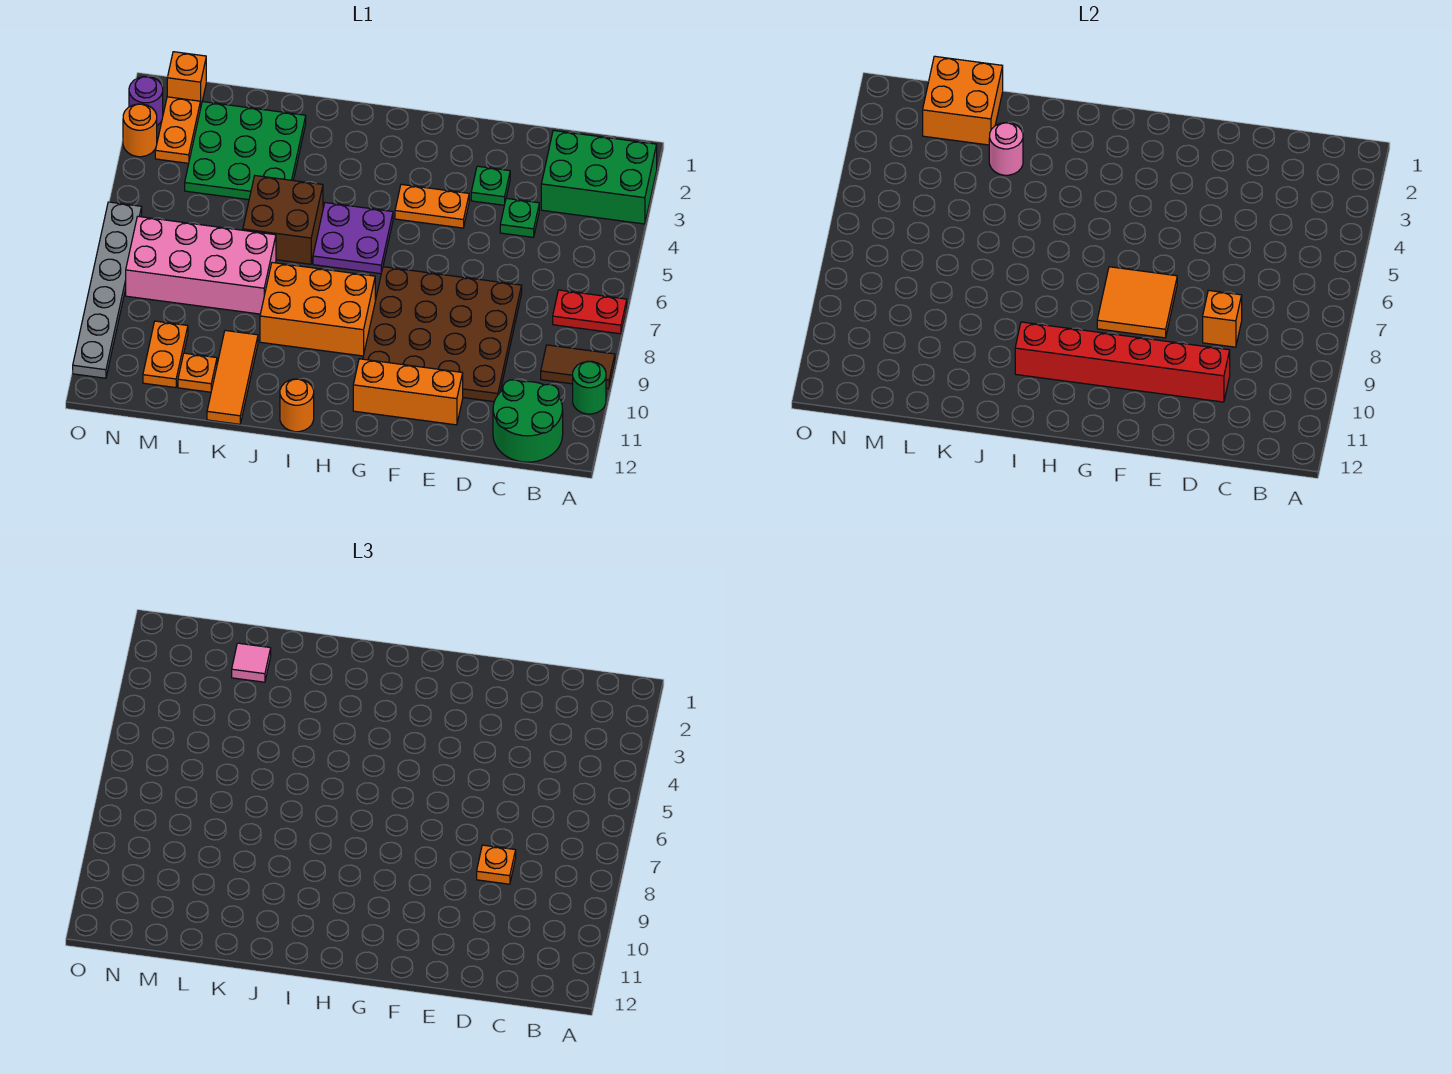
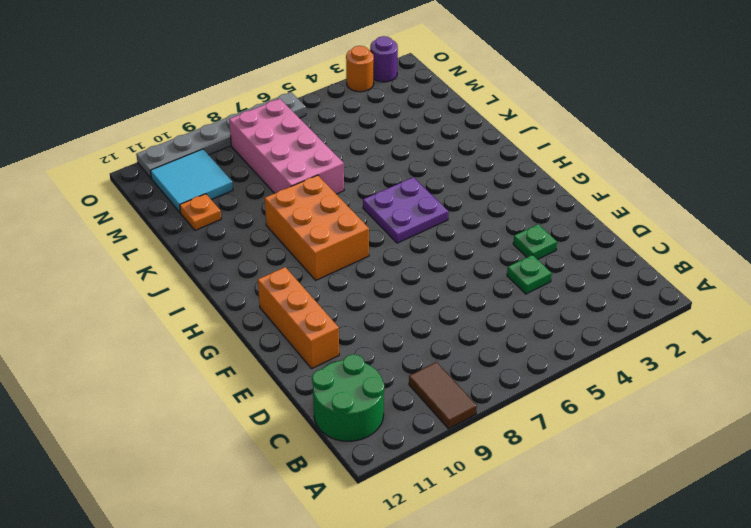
cyan tile M10:N11 level 1 -> orange plate M10:M11 level 1
none -> green brick A2:C3 level 1
none -> red plate A7:B7 level 1
none -> green round brick A10 level 1
none -> brown plate D7:G10 level 1

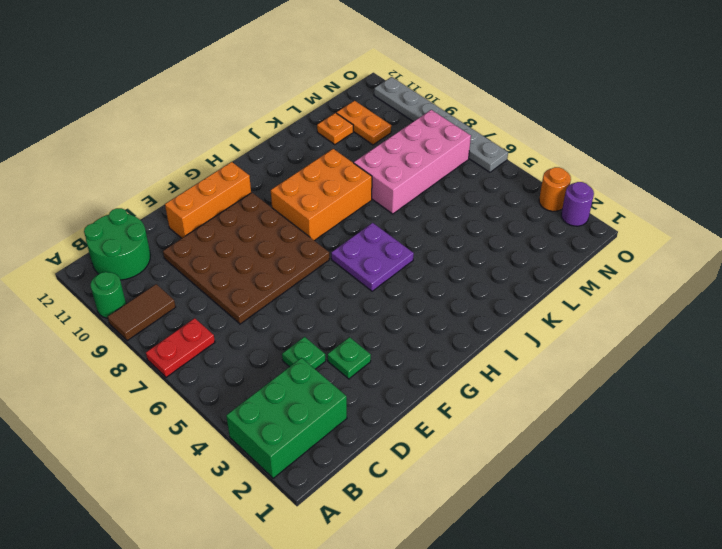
none -> orange plate F4:G4 level 1
none -> orange round brick I12 level 1
none -> brown brick J5:K6 level 1
none -> green plate K2:M4 level 1

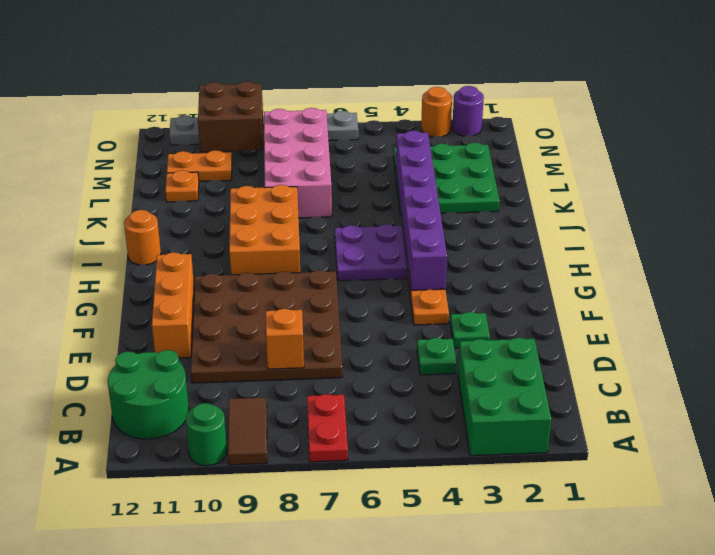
purple brick G4:L4 level 2 -> none
brown brick N9:O10 level 2 -> brown brick J5:K6 level 1
none -> orange tile K10:K12 level 1
none -> orange brick N1 level 1
none -> orange plate N2:N3 level 1
none -> red brick D10:I10 level 2

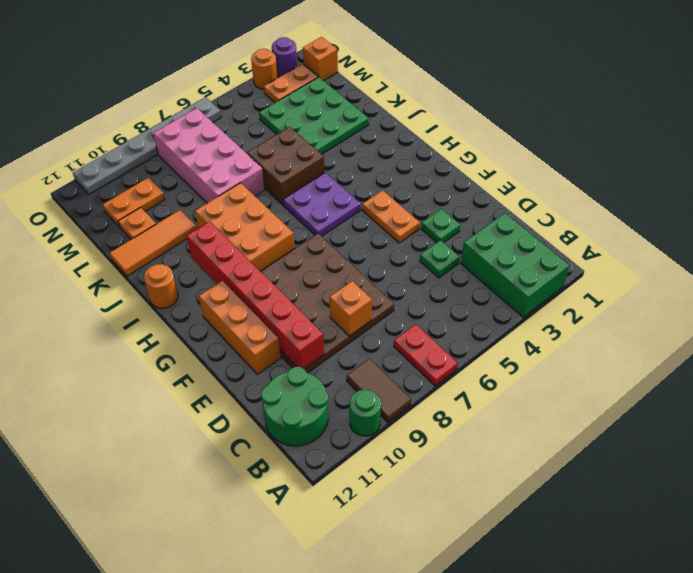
none -> orange tile F7:G8 level 2
none -> pink round brick K3 level 2
none -> orange brick L1:M2 level 2
none -> orange plate D8 level 3

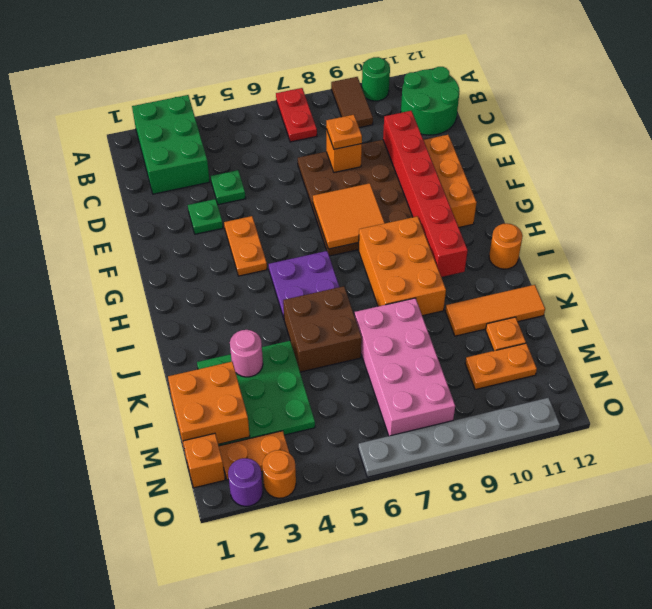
none -> pink tile L2 level 3

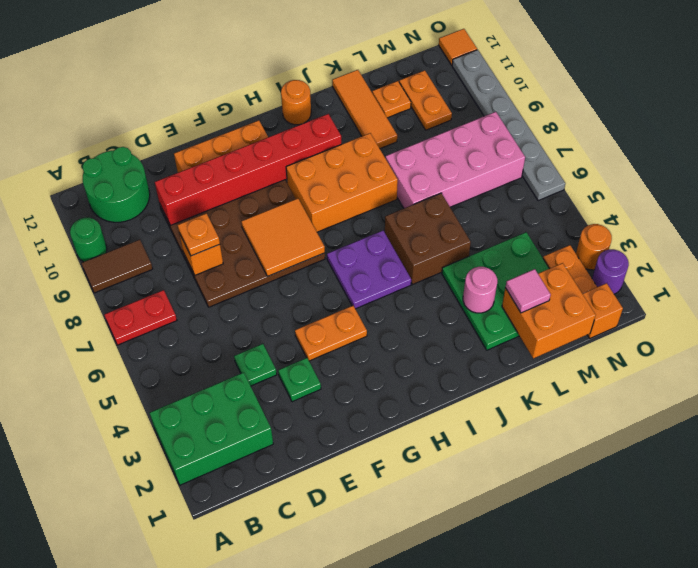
orange tile O12 level 1 -> none

